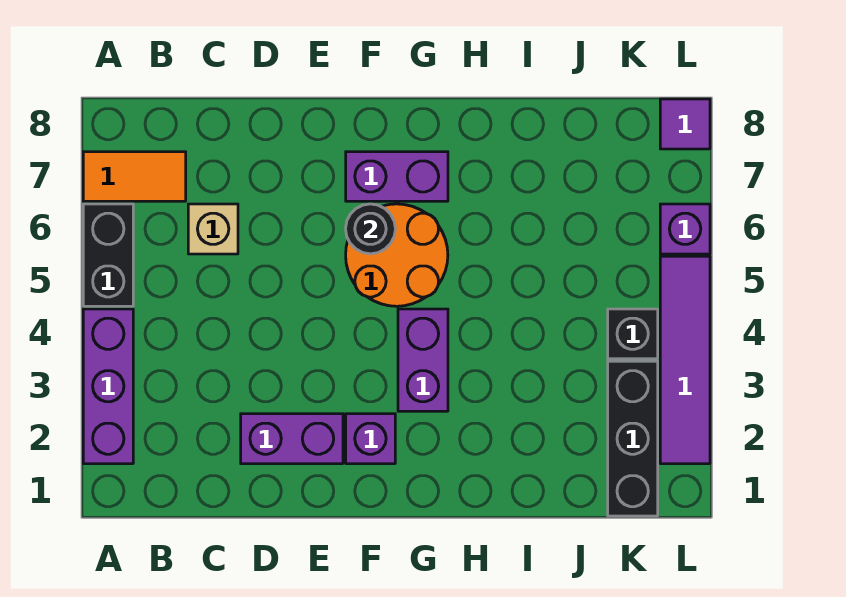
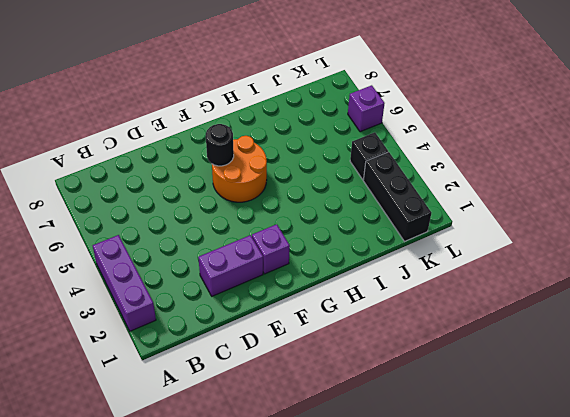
none -> black brick A5:A6 level 1
none -> orange tile A7:B7 level 1
none -> tan brick C6 level 1

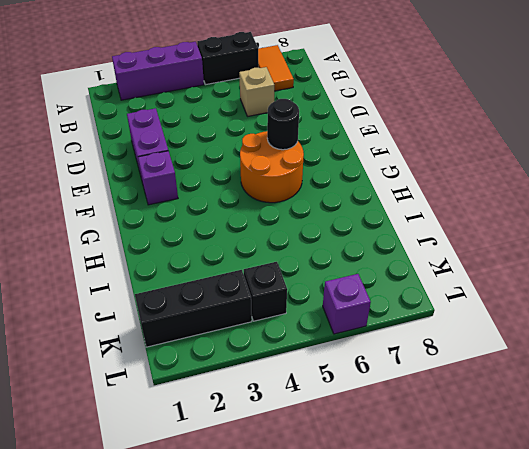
none -> purple brick F7:G7 level 1
none -> purple brick G3:G4 level 1
none -> purple tile L2:L5 level 1

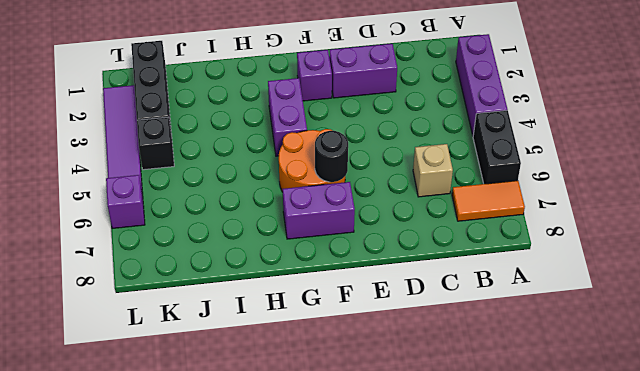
none -> purple tile L8 level 1

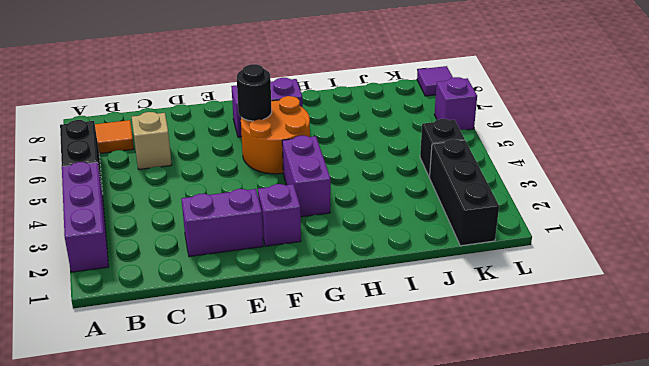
none -> purple tile L2:L5 level 1

